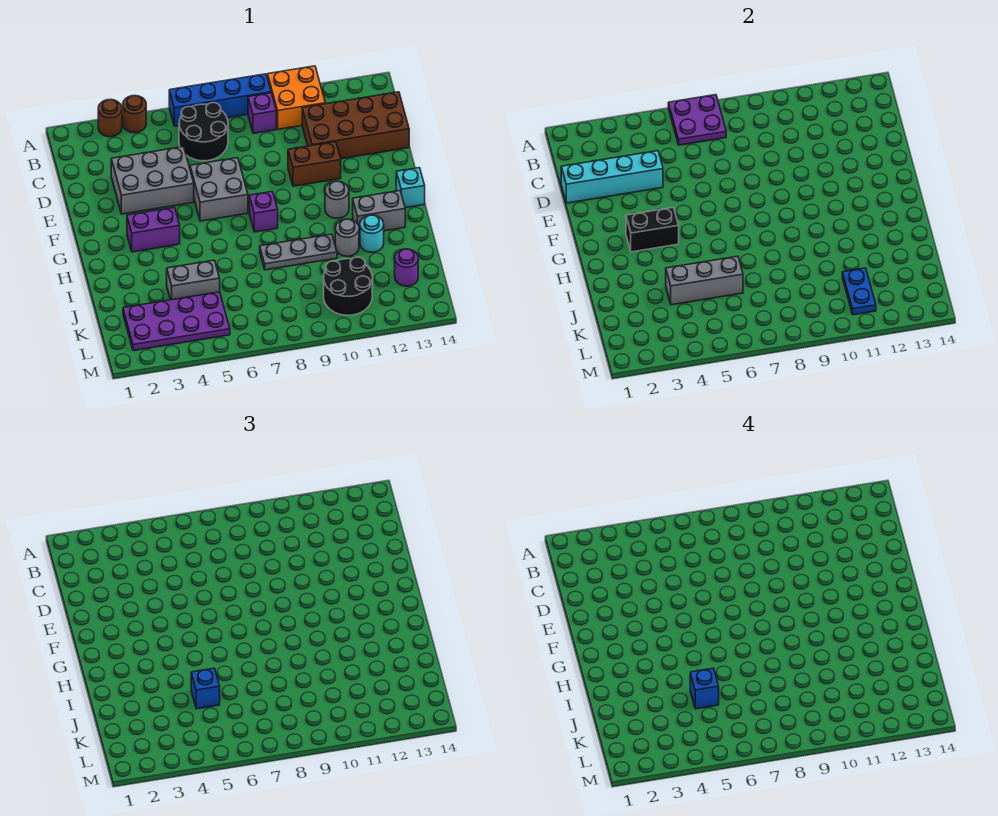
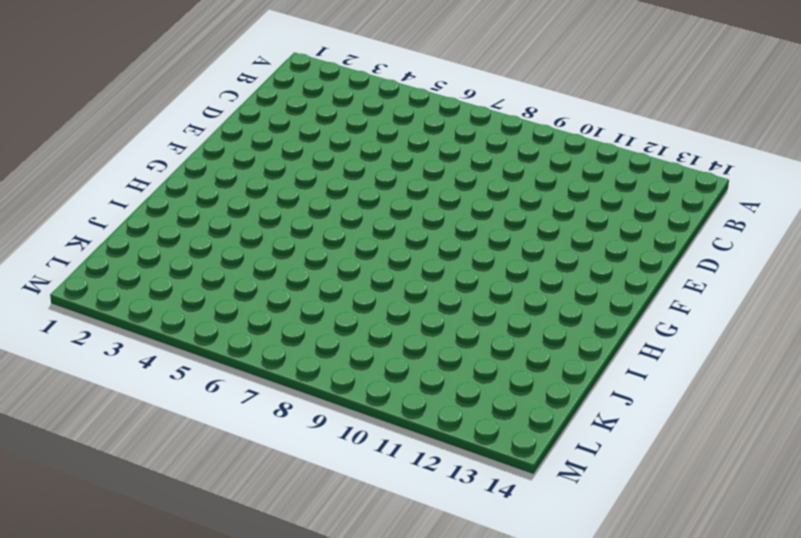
none -> brown round brick A3 level 1
none -> brown round brick A4 level 1
none -> blue brick A6:A9 level 1

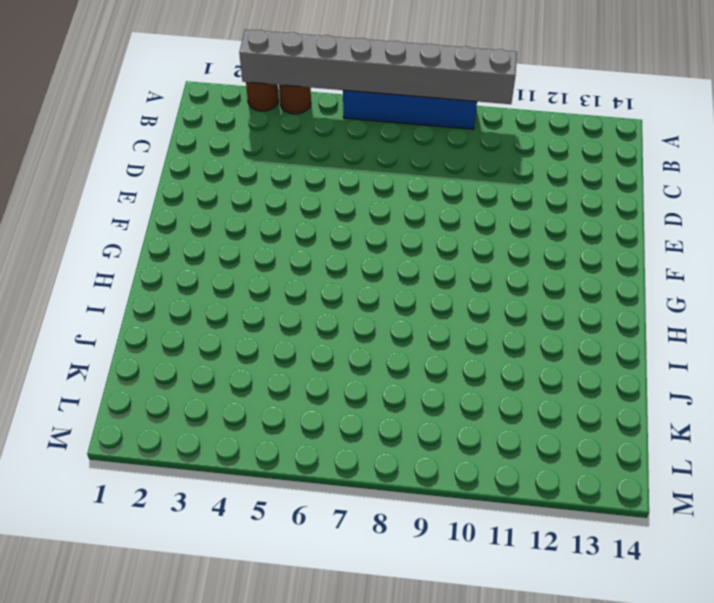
grey brick A3:A10 level 2 -> purple plate A6:B7 level 2
none -> orange brick A10:B11 level 1
none -> black round brick B6:C7 level 1
none -> purple brick B9 level 1

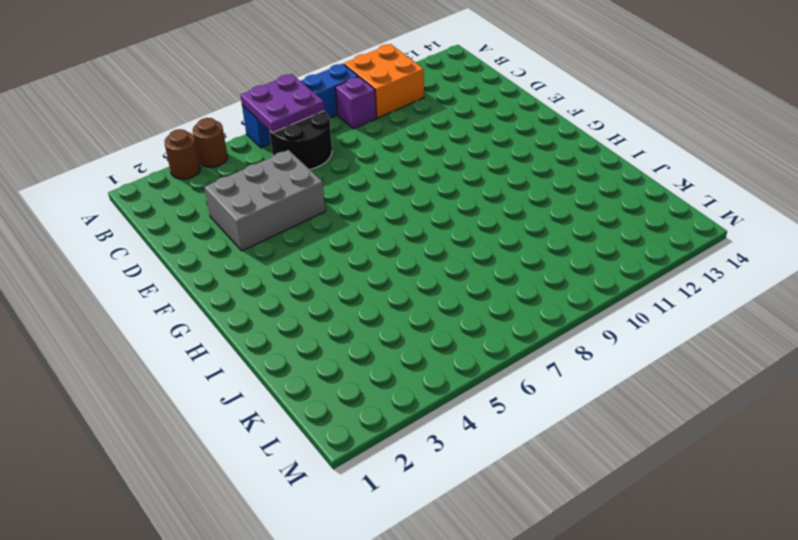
none -> brown brick C11:D14 level 1
none -> grey brick E6:F7 level 1
none -> brown brick E10:E11 level 1

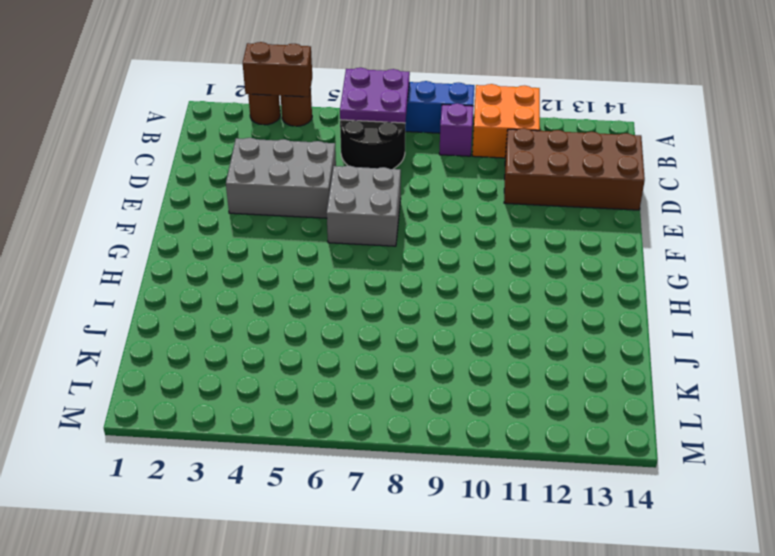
brown brick A3:A4 level 2 -> brown brick E10:E11 level 1
none -> purple brick G3:G4 level 1
none -> purple brick G8 level 1
none -> grey round brick G11 level 1

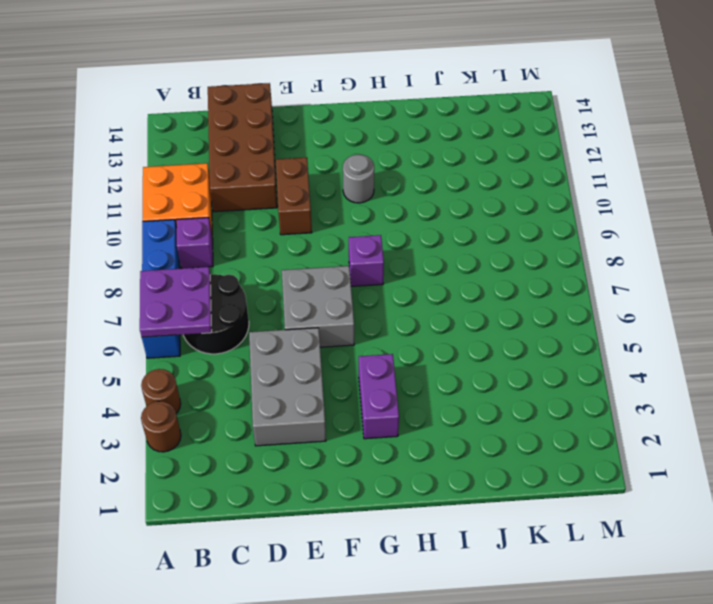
none -> cyan brick G14 level 1
none -> grey brick H12:H13 level 1
none -> grey plate I8:I10 level 1

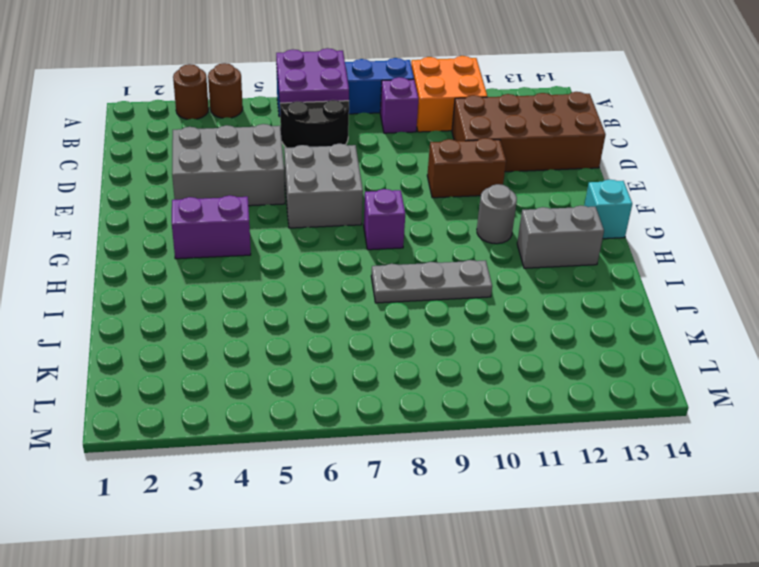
none -> grey round brick I11 level 1
none -> cyan round brick I12 level 1
none -> grey brick J4:J5 level 1

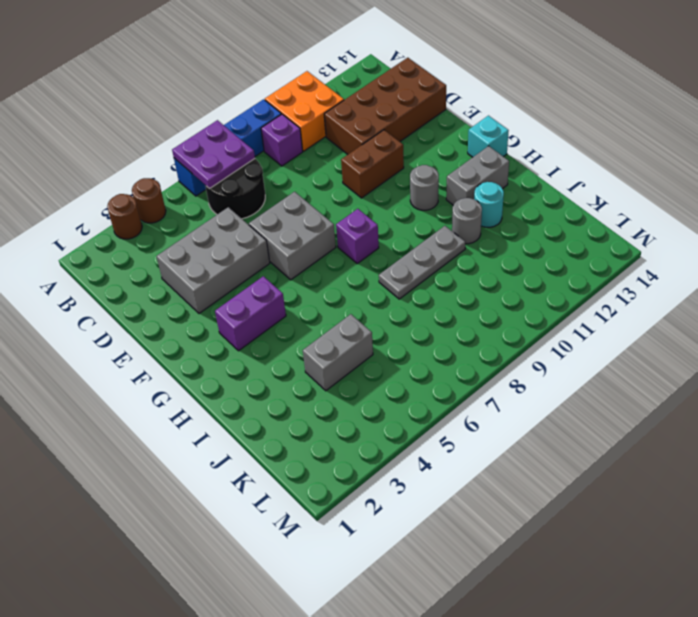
none -> purple plate K2:L5 level 1
none -> black round brick K10:L11 level 1
none -> purple round brick K13 level 1

